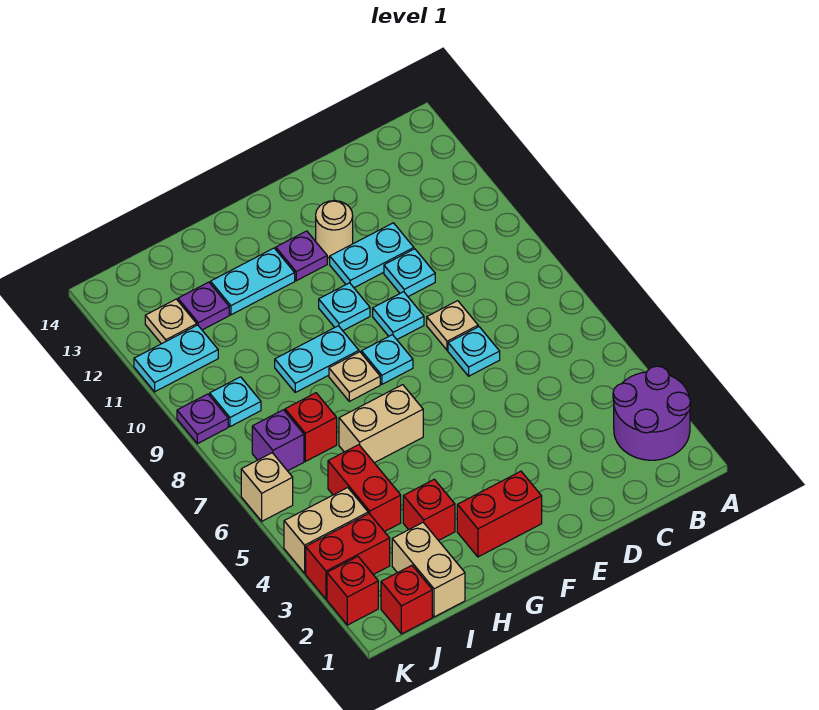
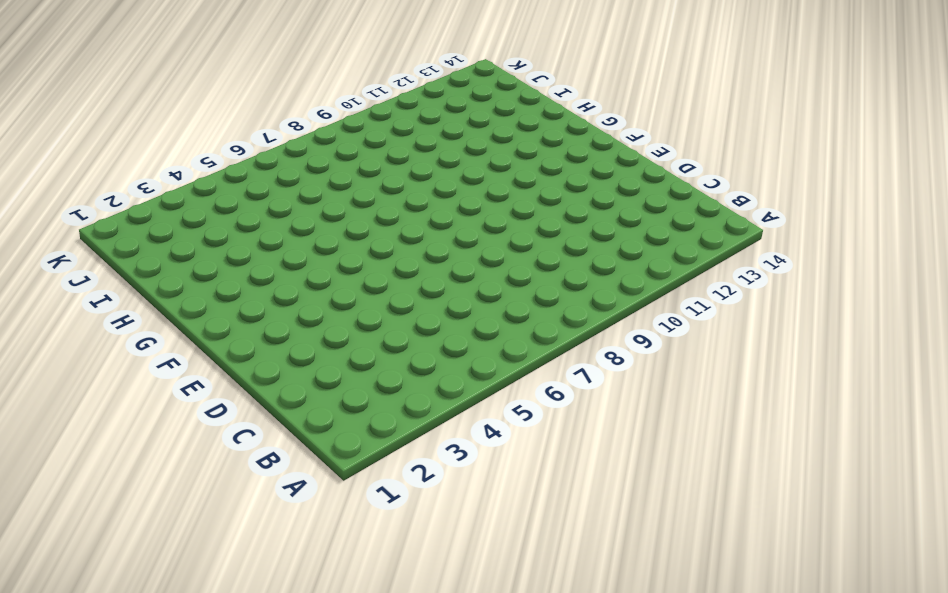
none -> purple round brick A2:B3 level 1
none -> cyan plate D7 level 1
none -> tan plate D8 level 1
none -> cyan plate D10 level 1

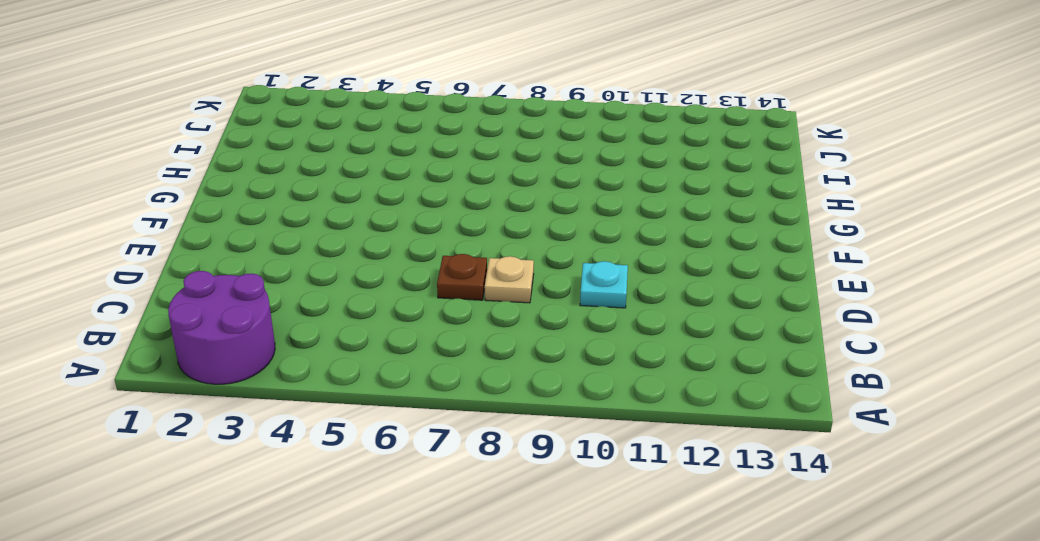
brown plate D7 level 1 -> cyan plate D7 level 1
none -> cyan plate D11:E11 level 1
none -> cyan plate E9 level 1
none -> tan round brick E12 level 1
none -> red brick F2:G2 level 1

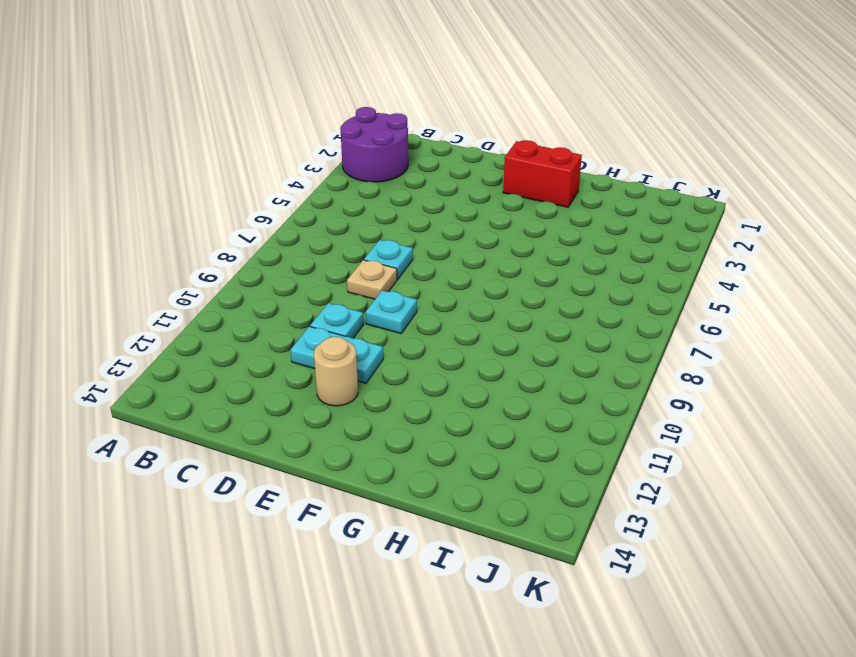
none -> cyan plate F8 level 1
none -> cyan plate F10 level 1
none -> purple plate F12 level 1
none -> tan brick G6:H6 level 1

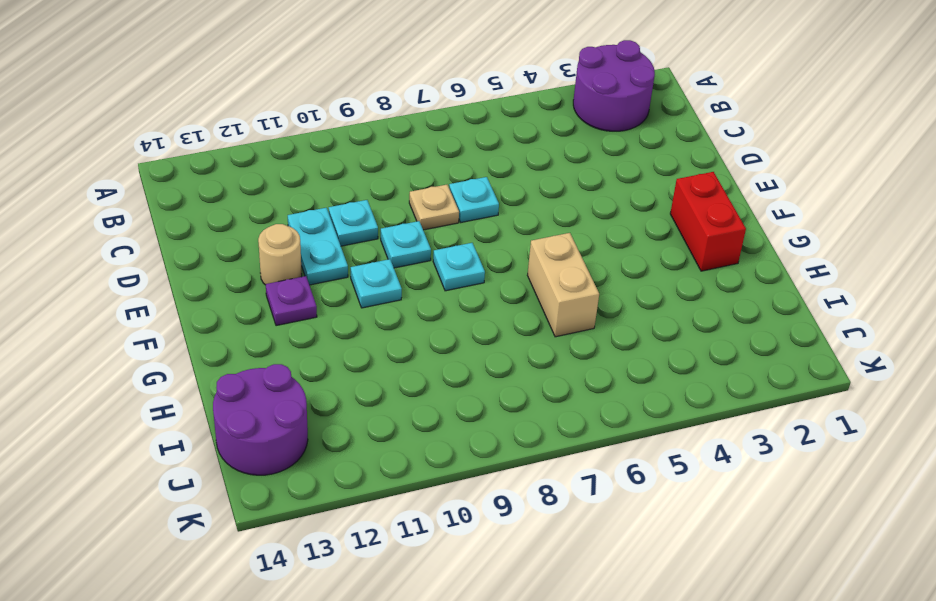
purple round brick I13:J14 level 1 -> none
none -> tan plate G8 level 1
none -> cyan plate G9:H9 level 1
none -> cyan plate G12:H12 level 1
none -> red brick H3 level 1

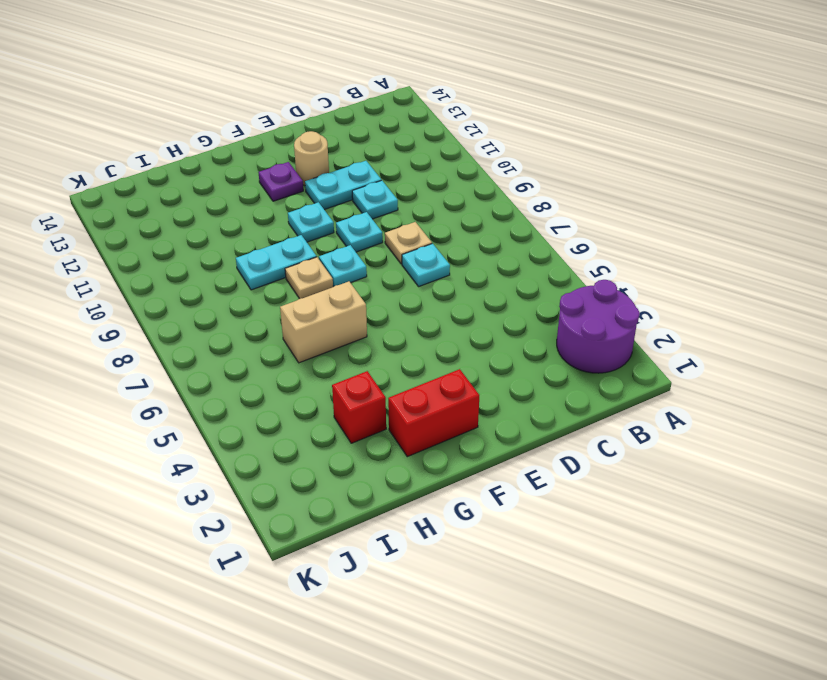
none -> cyan plate G12:H12 level 1
none -> tan brick I1:I2 level 1
none -> red brick I4:I5 level 1
none -> red brick I7 level 1

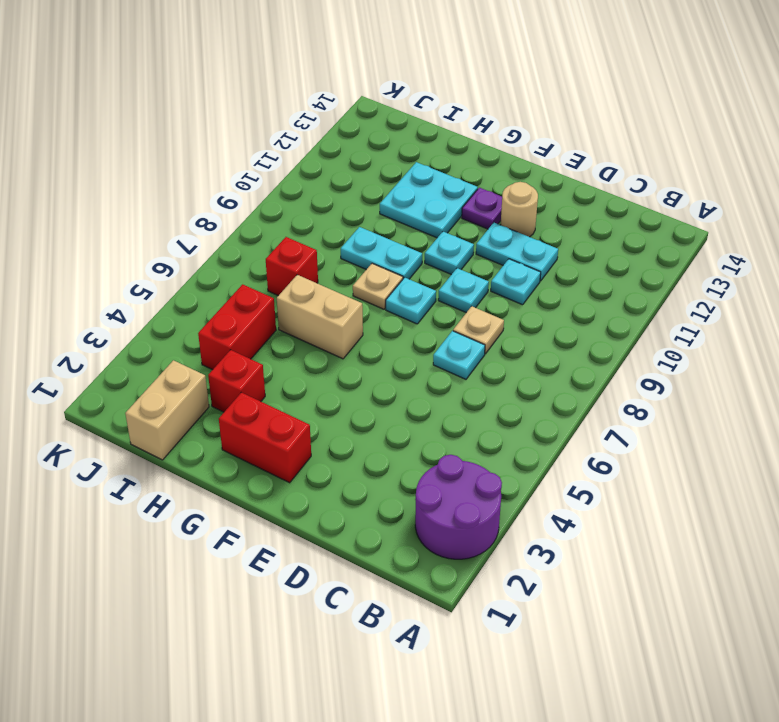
cyan plate G11:H12 level 1 -> cyan plate G12:H12 level 1
none -> purple plate I12 level 1
none -> red brick J1 level 1
none -> red brick J3:K3 level 1
none -> tan brick J4:K4 level 1

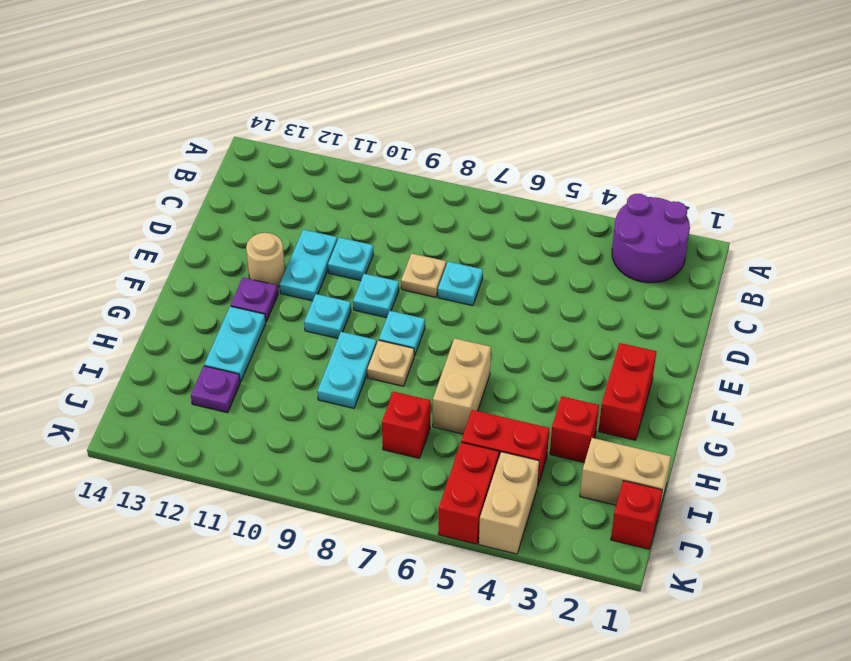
red brick J5:K5 level 1 -> red brick J3:K3 level 1
none -> purple brick J7 level 1
none -> cyan plate J9 level 1
none -> cyan plate J11:K11 level 1
none -> tan plate J12 level 1

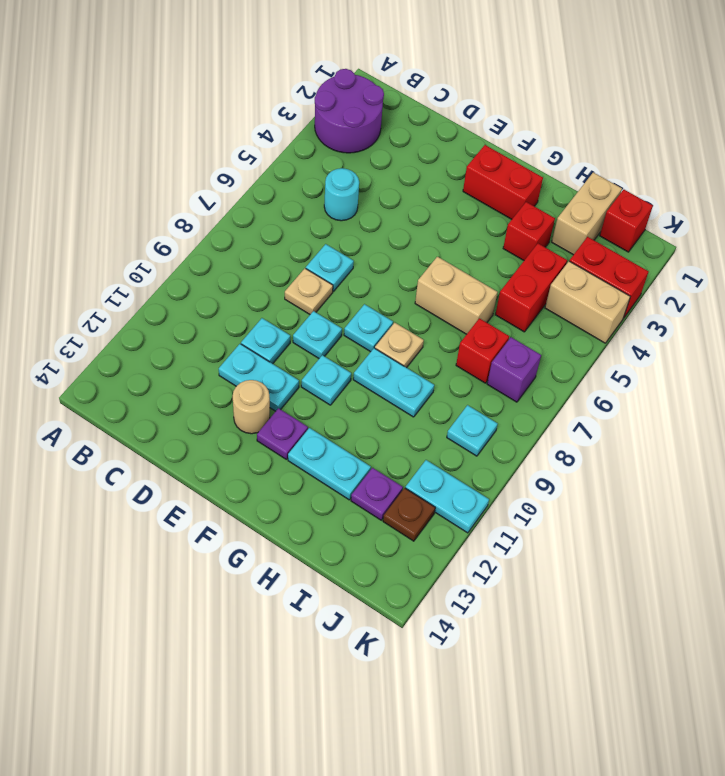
cyan round brick C5 level 1 -> none
brown plate J12 level 1 -> tan plate J12 level 1
none -> red brick K2 level 1
none -> tan brick K6 level 1
none -> purple plate K9 level 1

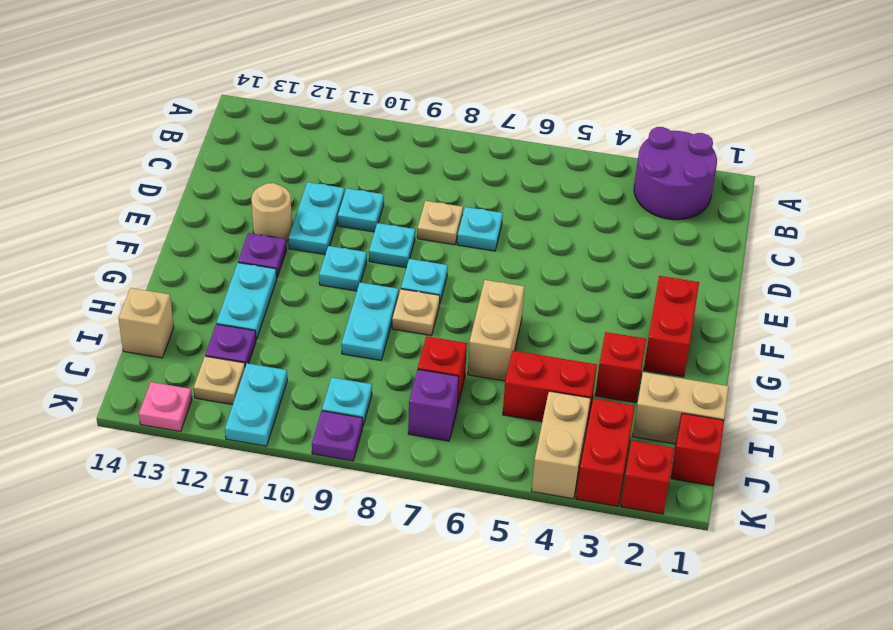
tan brick I14 level 1 -> tan brick K6 level 1
pink plate K13 level 1 -> none

